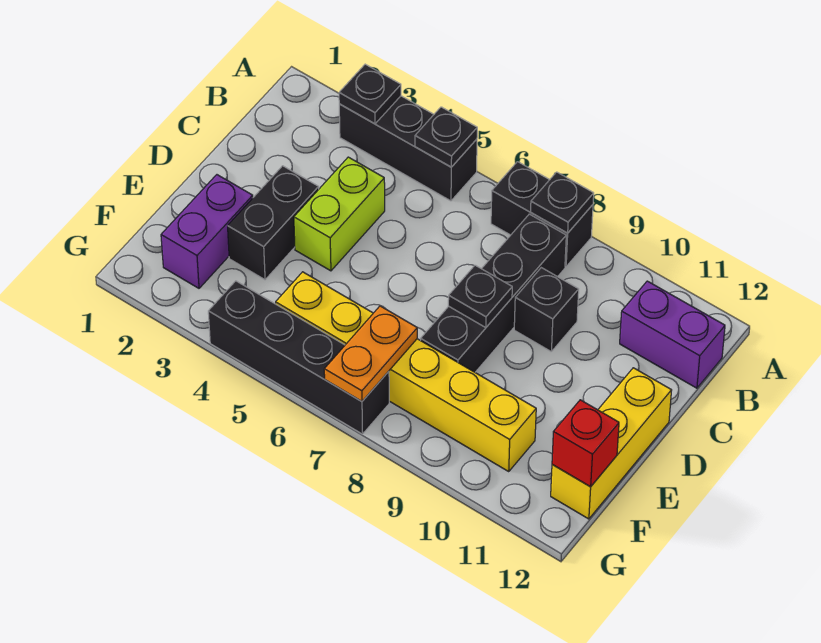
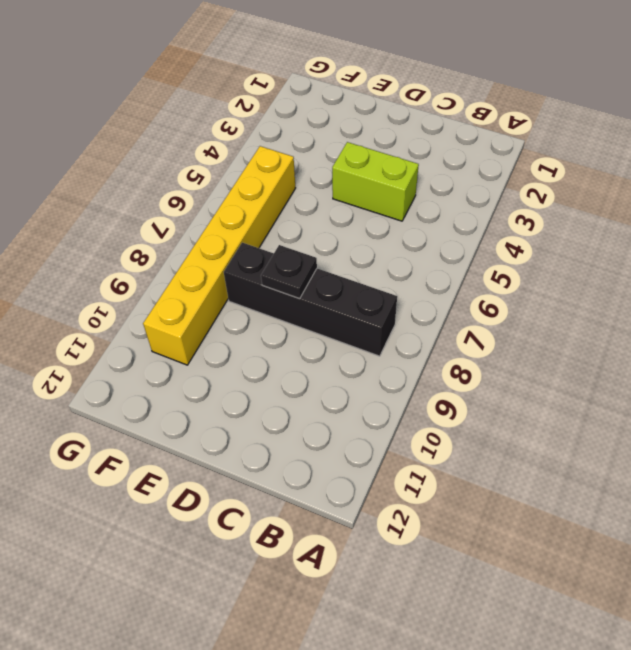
none -> black brick A3:A5 level 1
none -> black brick A7:A8 level 1
none -> purple brick B11:B12 level 1

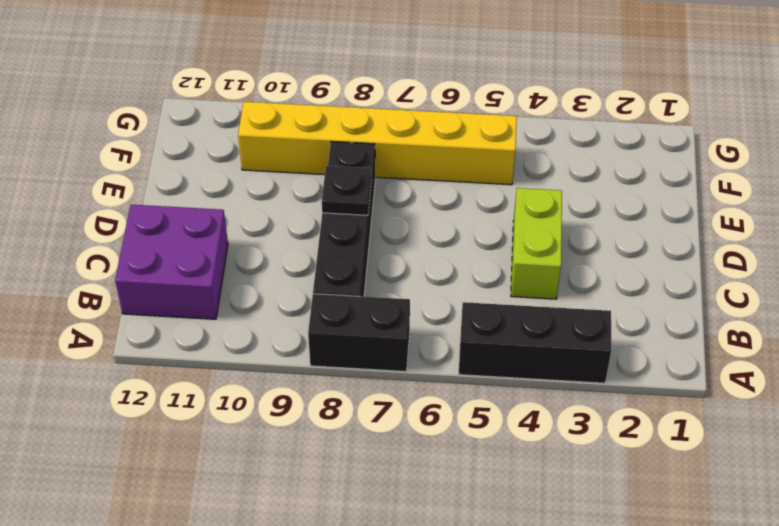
purple brick B11:C12 level 1 -> purple brick B11:B12 level 1
none -> black brick C9 level 1
none -> black brick D3:E3 level 1
none -> yellow brick D12:F12 level 1

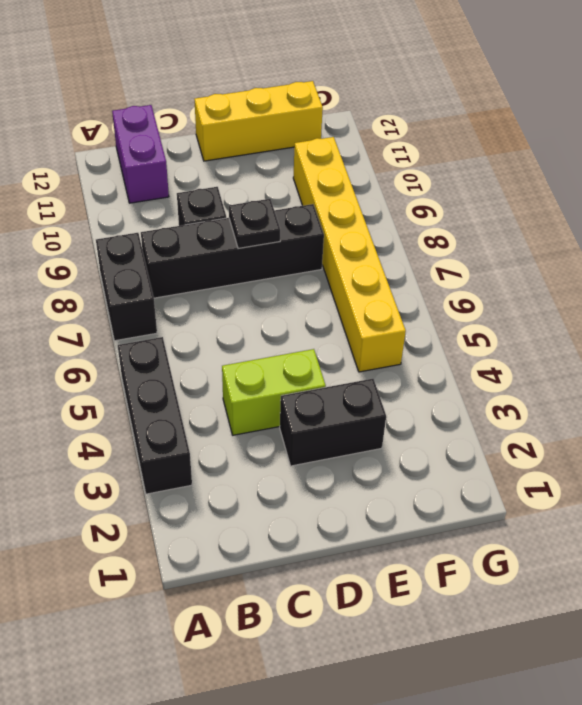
none -> purple brick E2:F2 level 1
none -> black brick G4:G7 level 1
none -> black plate A3 level 2

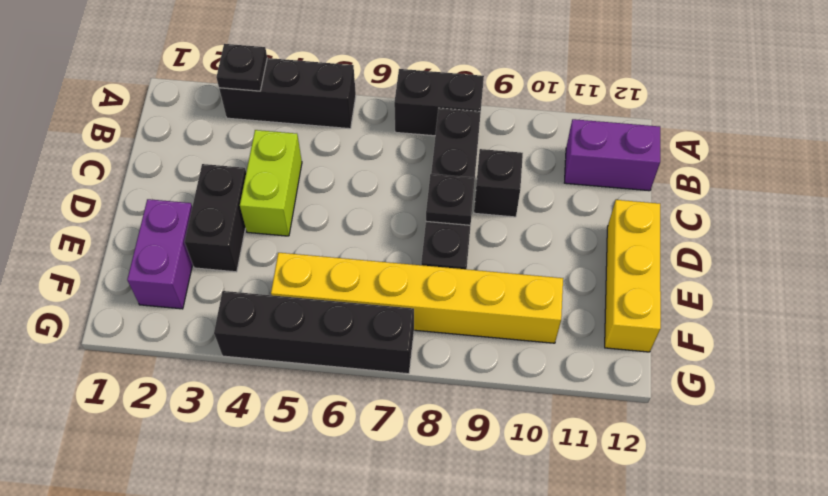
none -> black plate A5 level 2
none -> black plate A8 level 2
none -> orange plate F7:G7 level 2

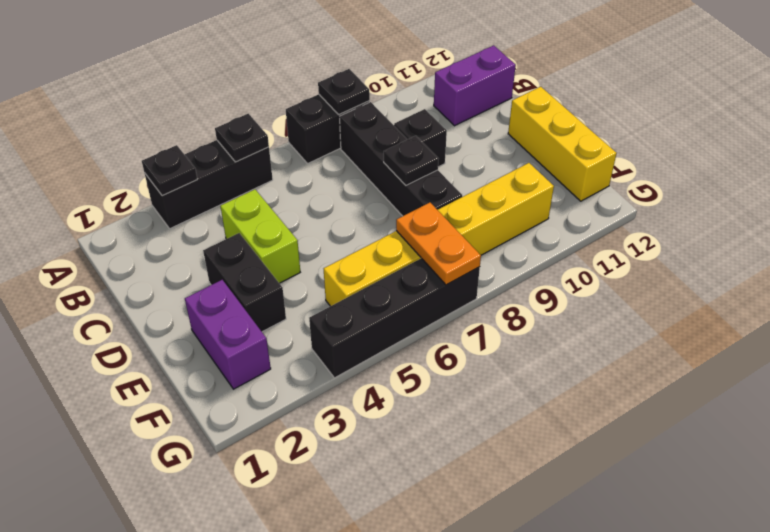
none -> red brick F12 level 2

